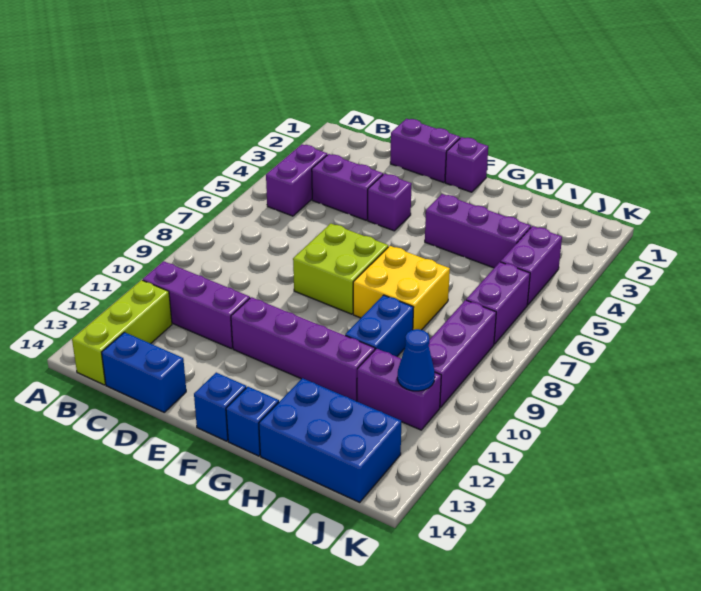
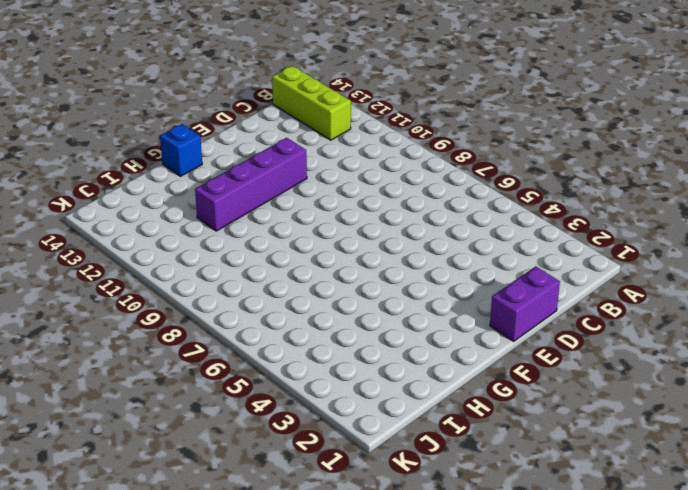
none -> purple brick B4:B5 level 1
none -> purple brick B11:D11 level 1
none -> purple brick C4:D4 level 1

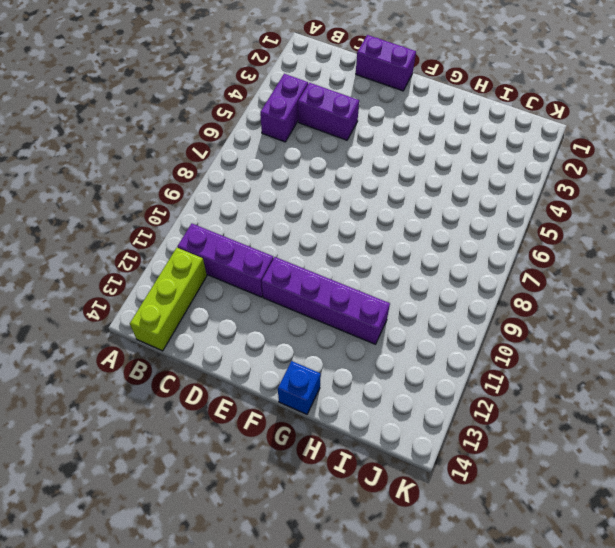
none -> blue brick C14:D14 level 1
none -> purple brick E4 level 1
none -> lime brick E7:F8 level 1

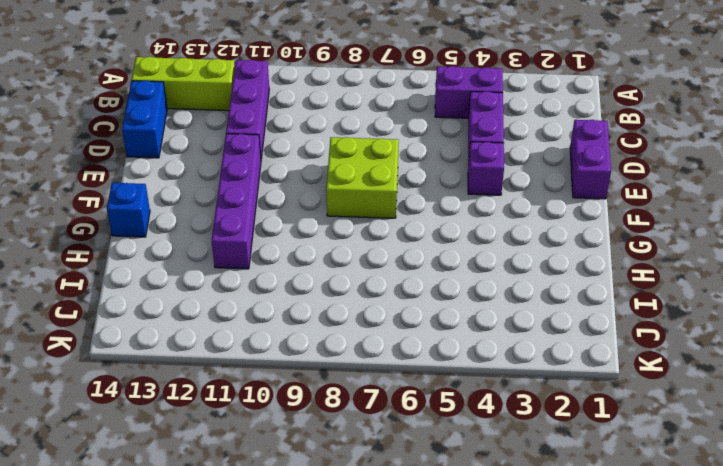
none -> purple brick F1 level 1
none -> blue brick F14 level 1
none -> purple brick G4:I4 level 1

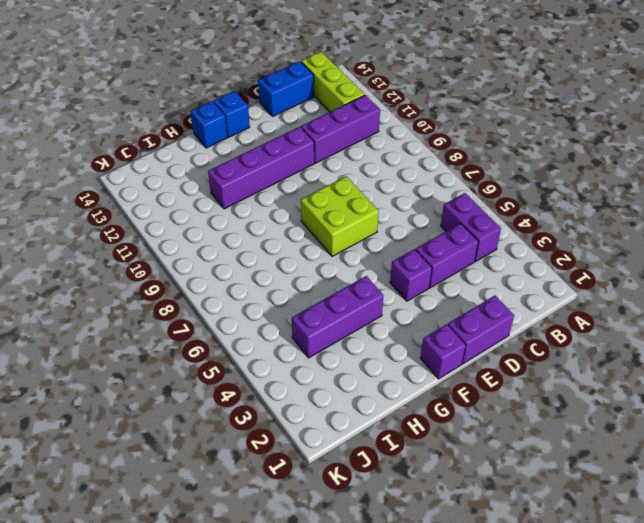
none -> yellow brick G7:H8 level 1
none -> blue brick H9:H10 level 1
none -> blue brick H13:J14 level 1

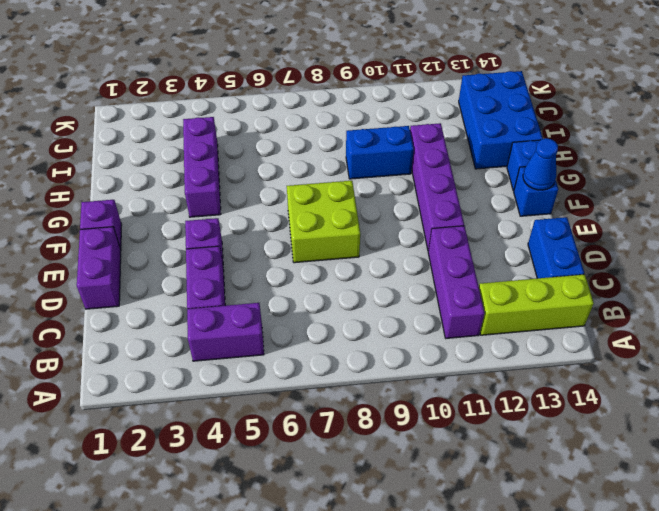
blue cone F14 level 2 -> blue cone J11 level 2
none -> yellow brick G7:H8 level 1
none -> purple brick I11:J11 level 1
none -> purple brick J4:J5 level 1

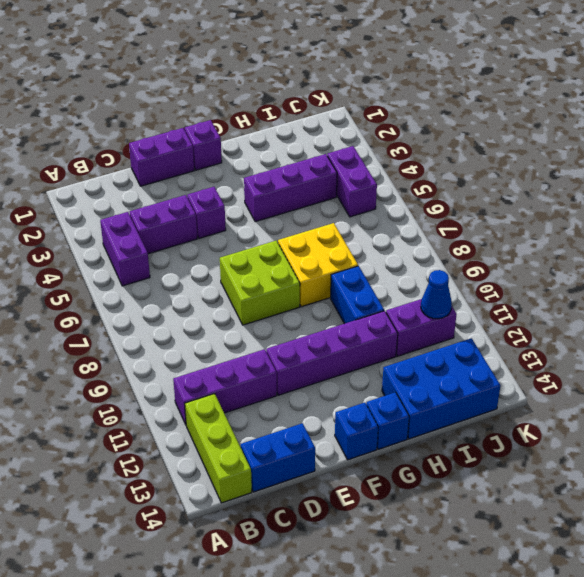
none -> purple brick J6:J7 level 1
none -> purple brick J8:J10 level 1

